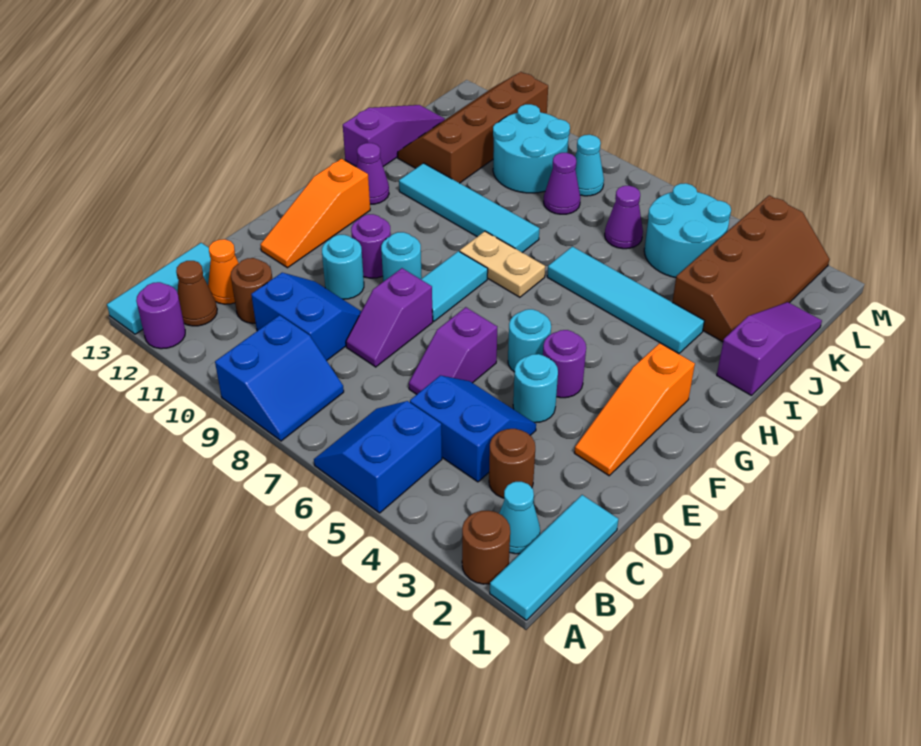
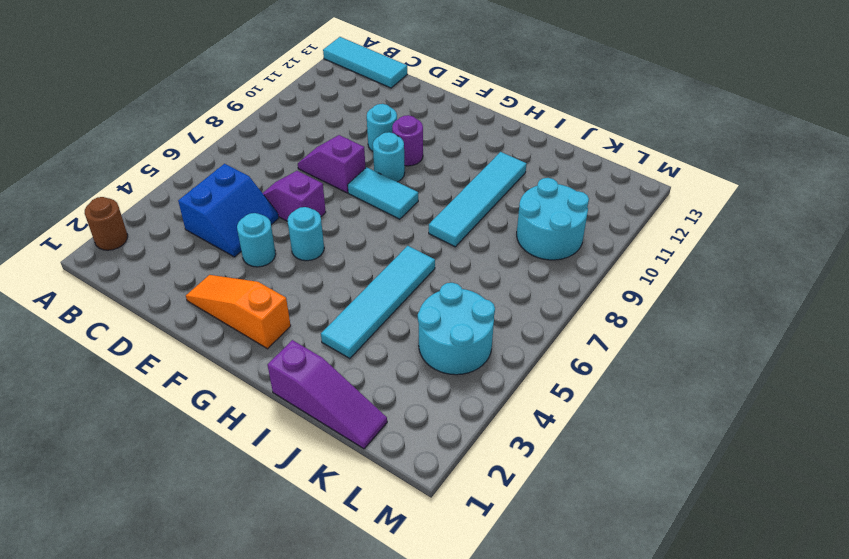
none -> cyan tile A1:C1 level 1
none -> blue slope A5:B6 level 1 top 5
none -> blue slope A8:B9 level 1 top 9
none -> purple round brick A12 level 1

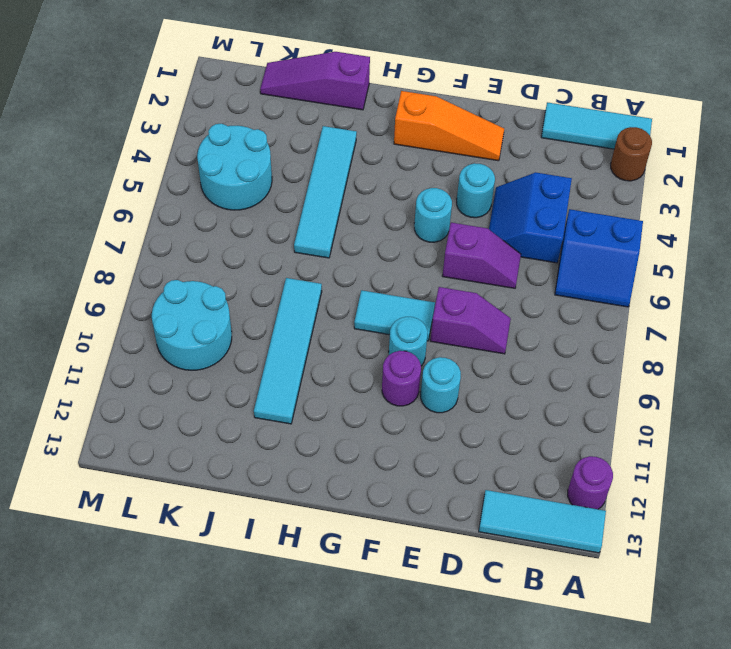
none -> blue slope A8:B9 level 1 top 9
none -> cyan cone B2 level 1
none -> brown cone B12 level 1
none -> brown round brick C3 level 1

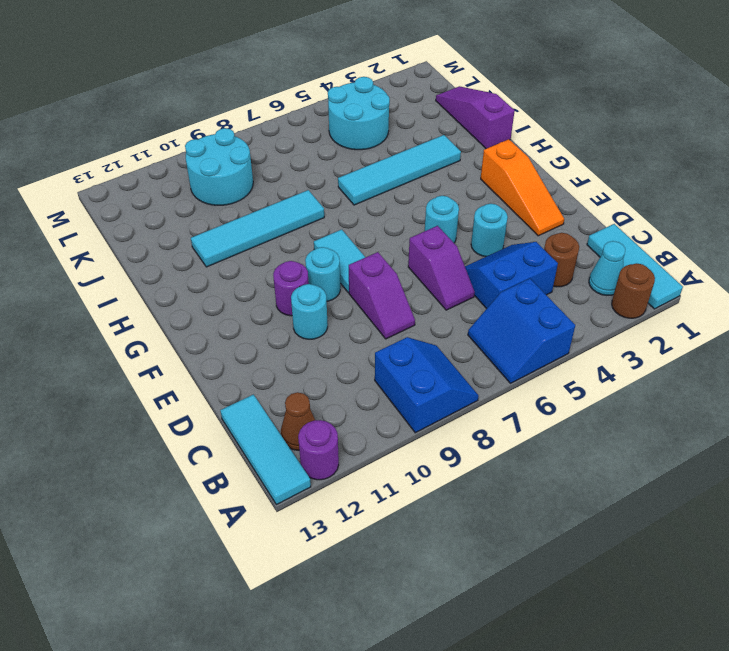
none -> blue slope C9:D10 level 1 top C
none -> brown round brick C11 level 1
none -> orange cone C12 level 1
none -> orange slope E12:G12 level 1 top G

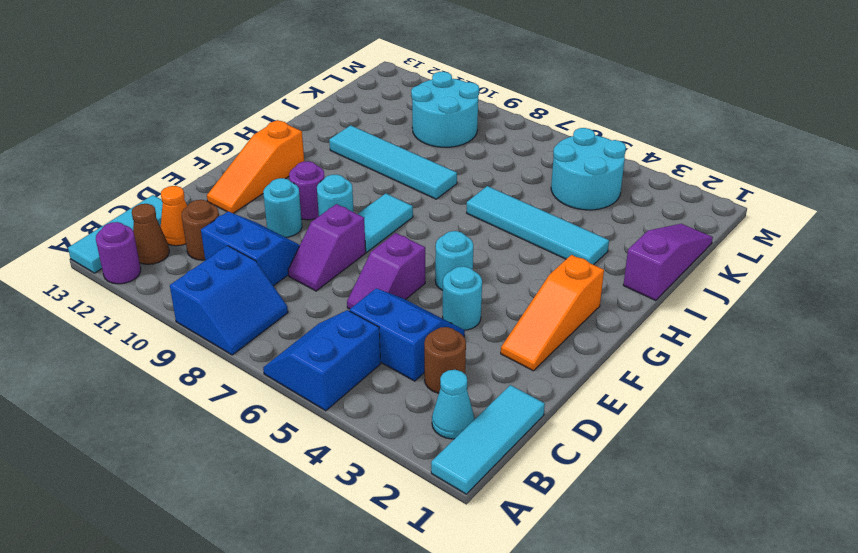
none -> brown round brick A2 level 1
none -> purple round brick F4 level 1
none -> tan plate H7:H8 level 1
none -> purple cone H12 level 1

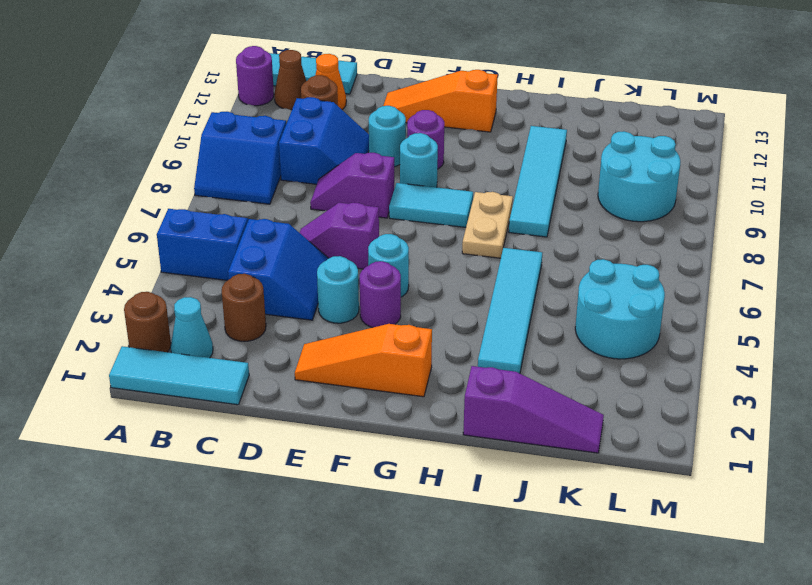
none -> purple cone H12 level 1
none -> purple slope I13:K13 level 1 top I
none -> brown slope J2:M3 level 1 top 3
none -> brown slope J11:M12 level 1 top 11

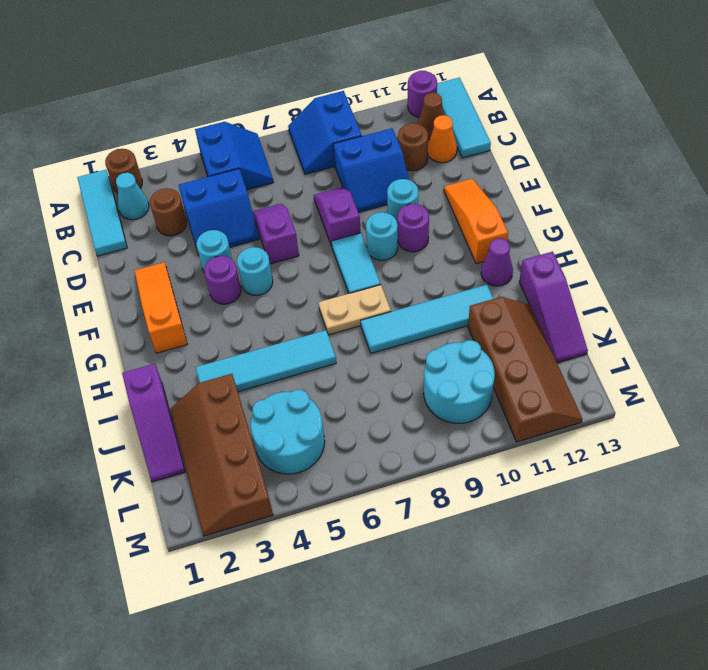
none -> purple cone K6 level 1
none -> purple cone K8 level 1
none -> cyan cone L8 level 1

